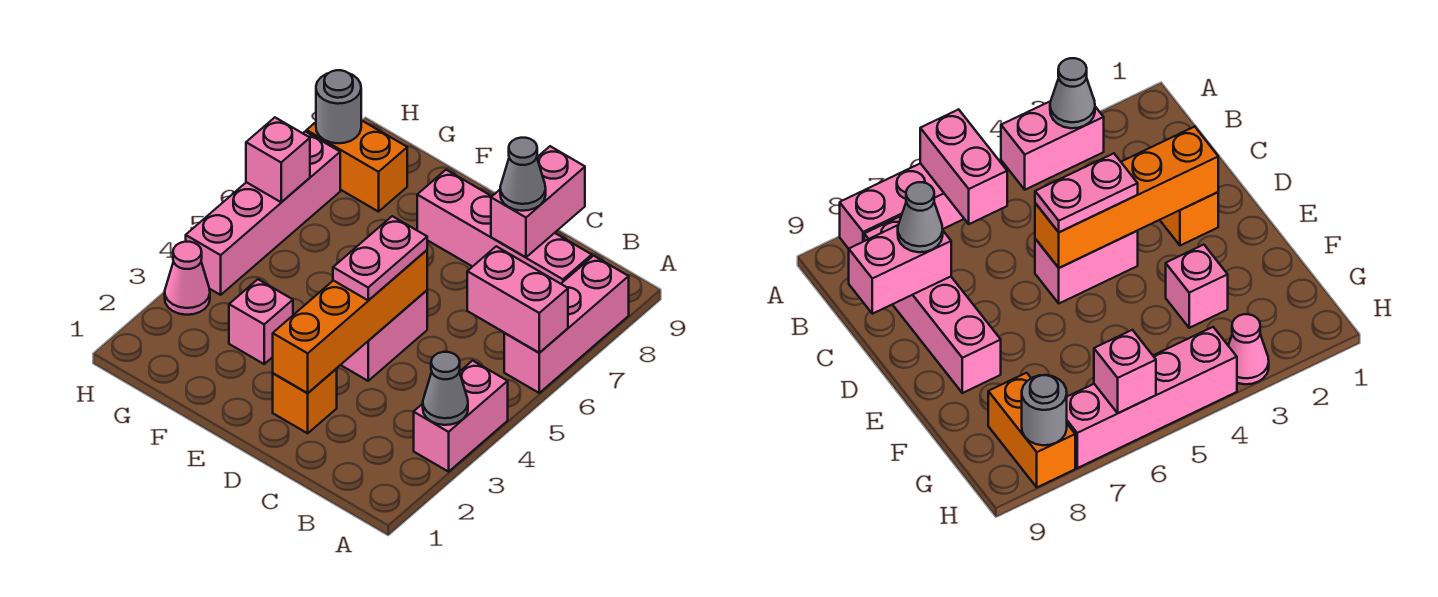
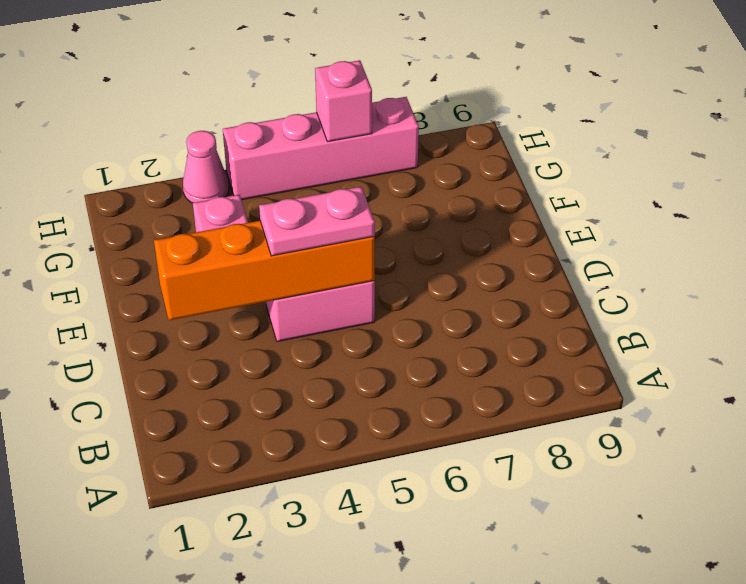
none -> pink brick A3:A4 level 1
none -> pink brick A6:A8 level 1
none -> pink brick B8:E8 level 1

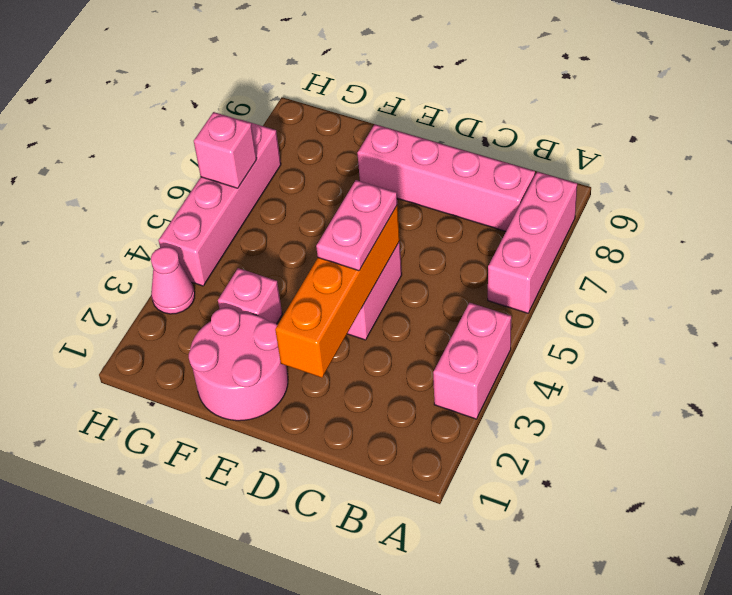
pink round brick E1:F2 level 1 -> none
none -> orange brick D2 level 1
none -> orange brick G8:H8 level 1
none -> grey cone A3 level 2

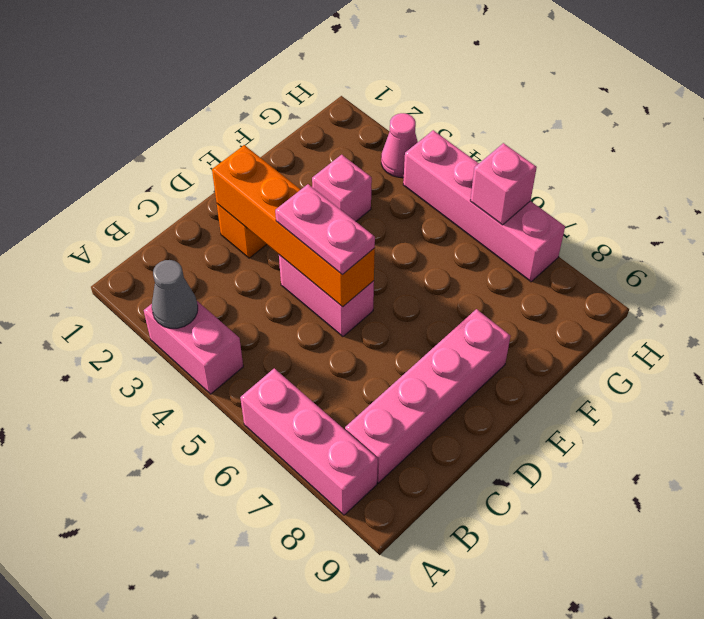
none -> orange brick G8:H8 level 1
none -> pink brick A6:B6 level 2
none -> pink brick C8:C9 level 2

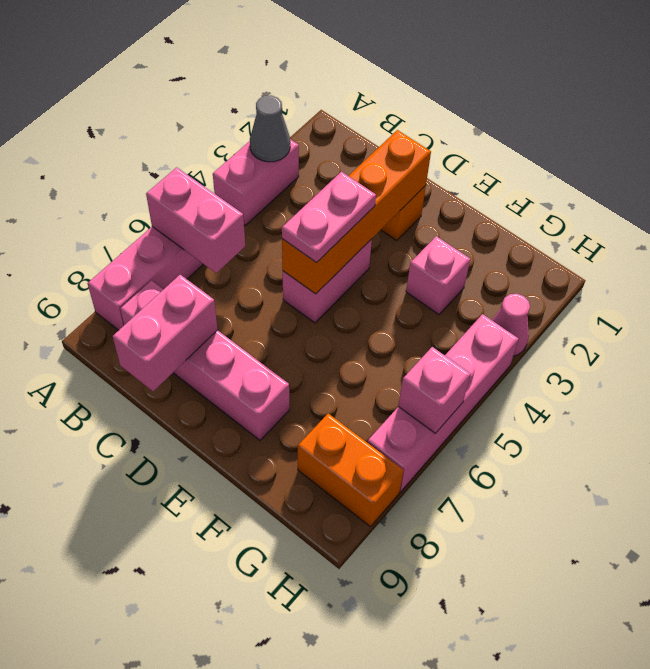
none -> grey round brick H8 level 2
none -> grey cone C8 level 3

